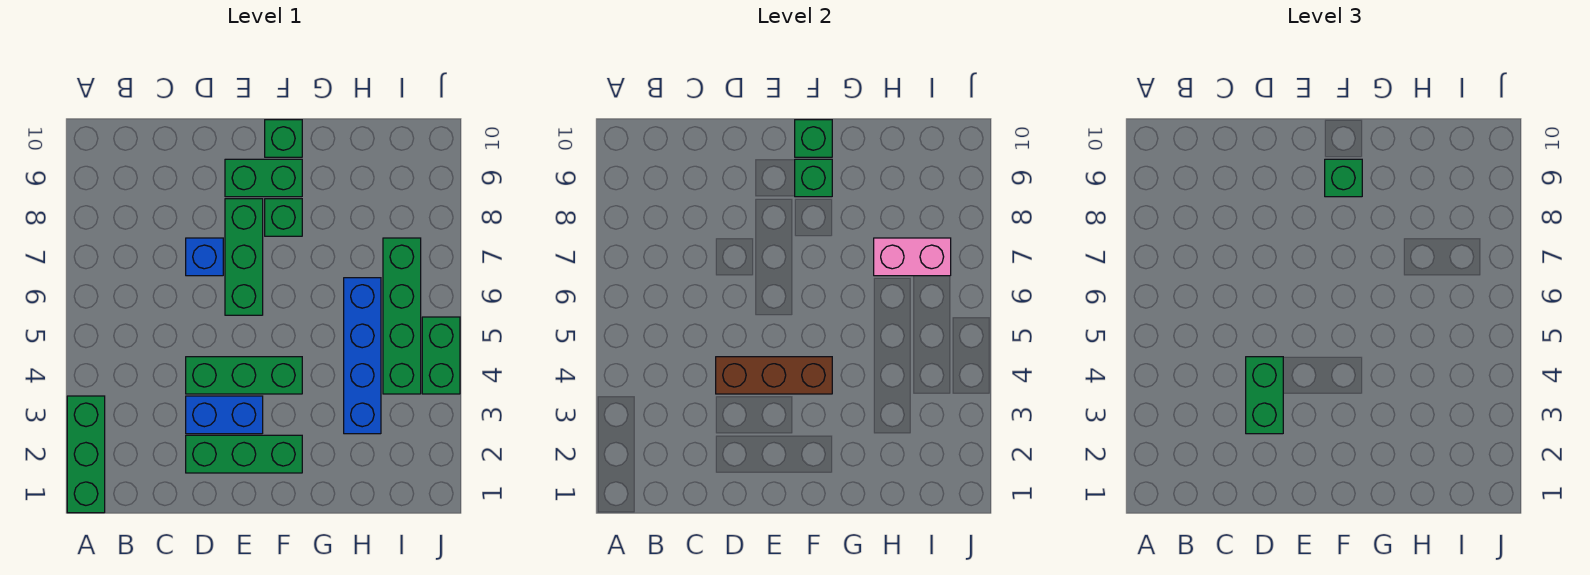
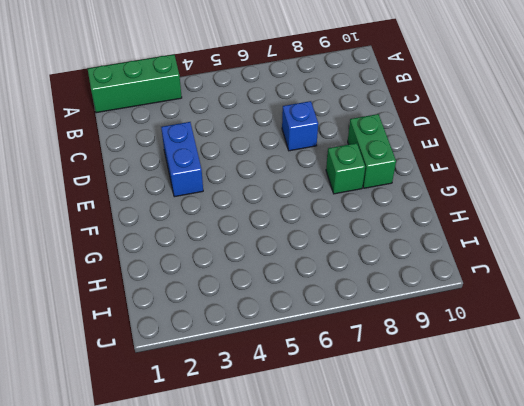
none -> green brick D2:F2 level 1
none -> green brick D4:F4 level 1
none -> green brick E6:E8 level 1

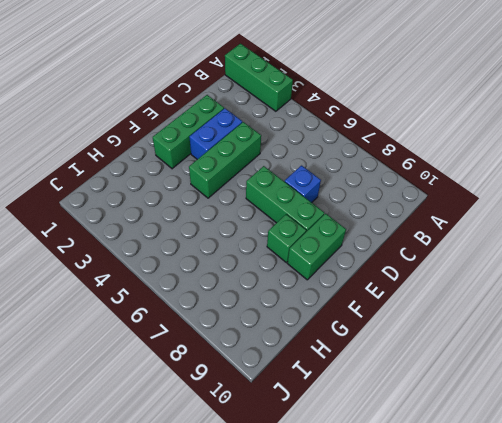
none -> green brick F10 level 1
none -> blue brick H3:H6 level 1
none -> green brick I4:I7 level 1

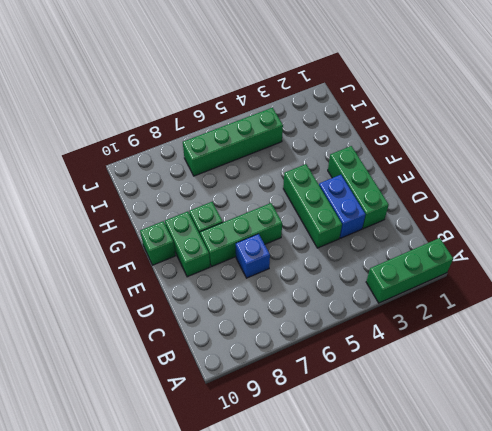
none -> blue brick H3:H6 level 1
none -> green brick J4:J5 level 1
none -> brown brick D4:F4 level 2

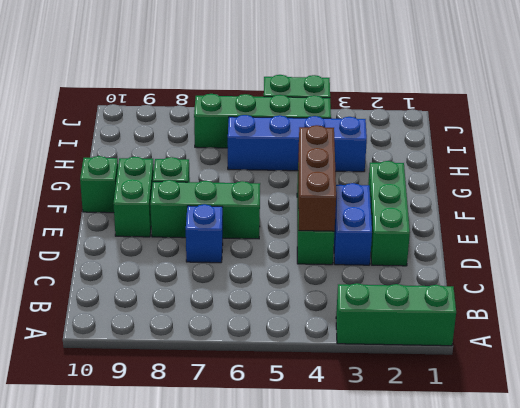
none -> green brick F9 level 2
none -> green brick F10 level 2
none -> pink brick H7:I7 level 2

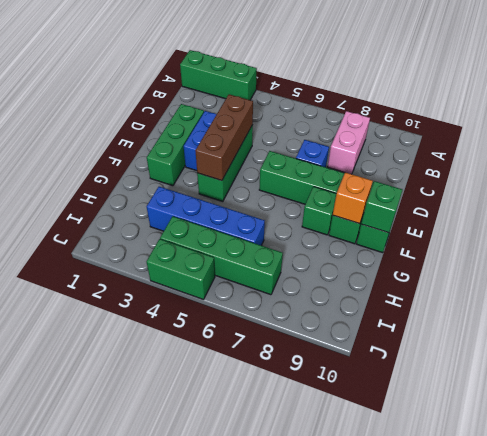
pink brick B8:C8 level 1 -> pink brick H7:I7 level 2
orange brick F9 level 2 -> green brick F9 level 2
none -> green brick D3:D4 level 3
none -> green brick F9 level 3

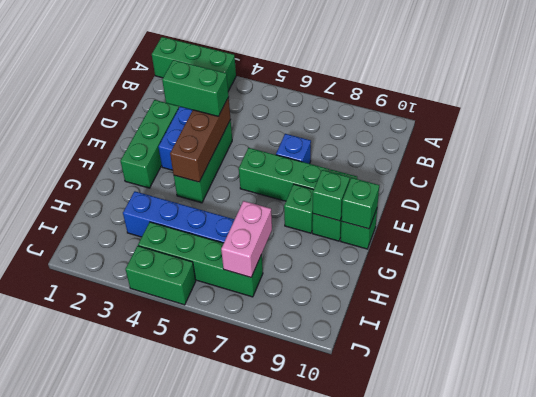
none -> green brick F9 level 3

